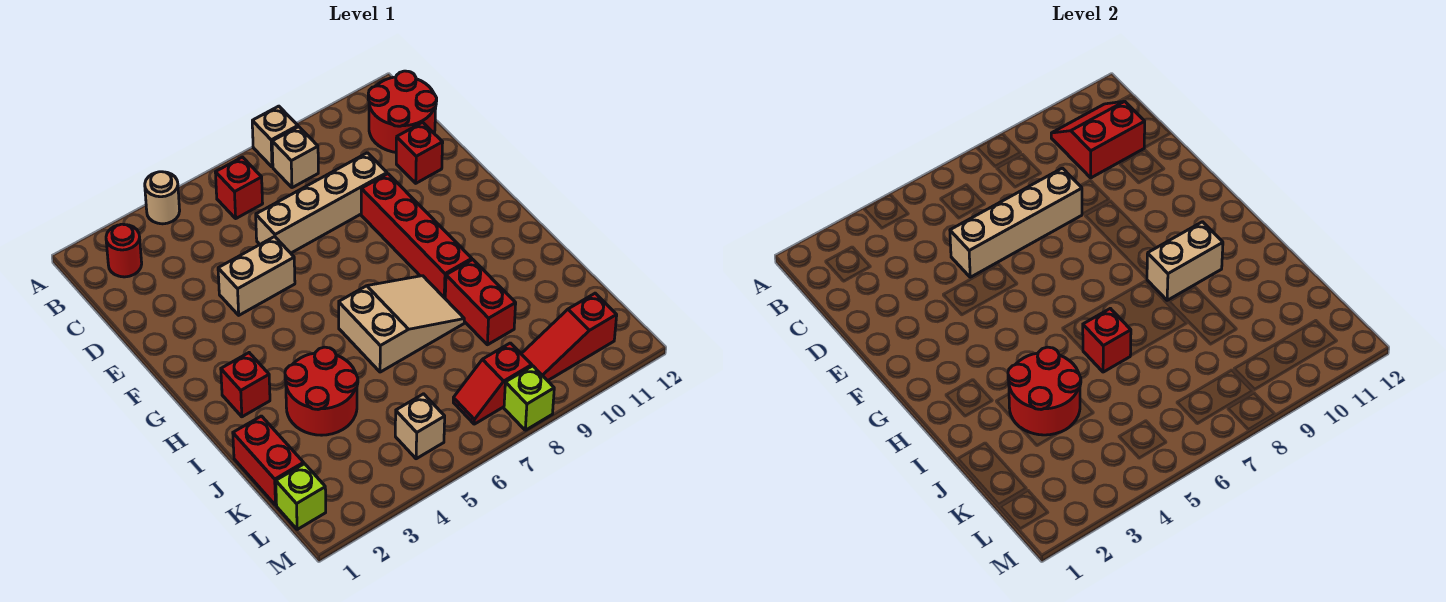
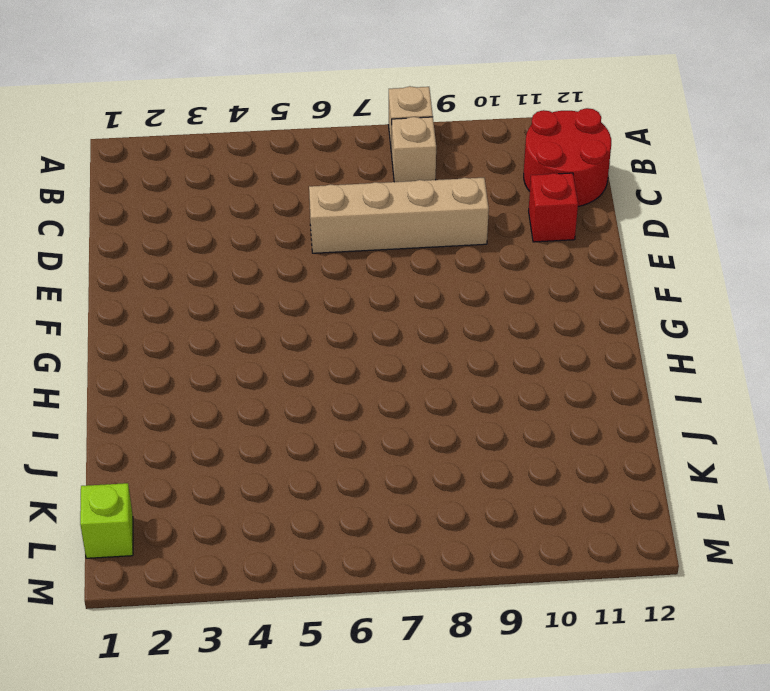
none -> tan round brick A4 level 1
none -> red round brick B2 level 1
none -> red brick B6 level 1

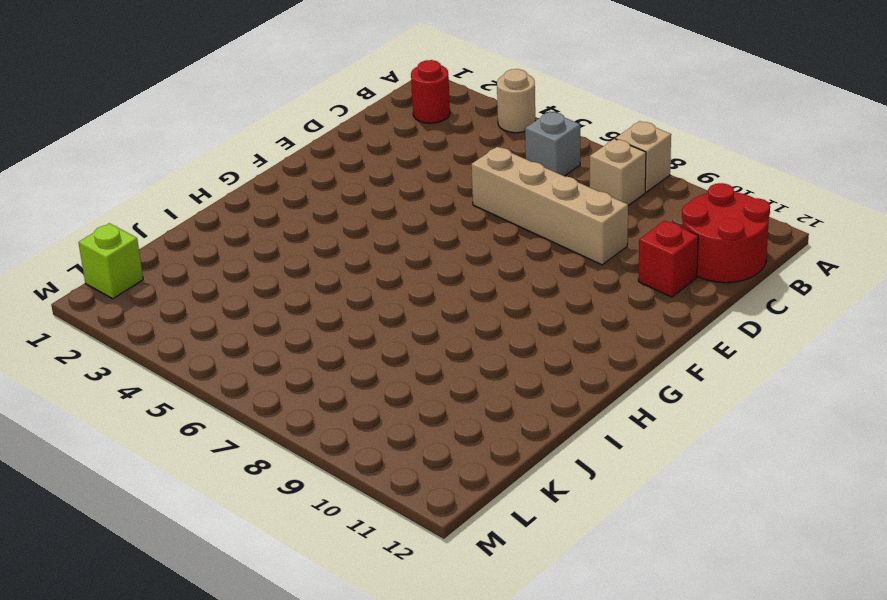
grey brick B6 level 1 -> red brick B6 level 1
none -> tan brick E4:E5 level 1
none -> red brick E9:H9 level 1
none -> red brick H2 level 1

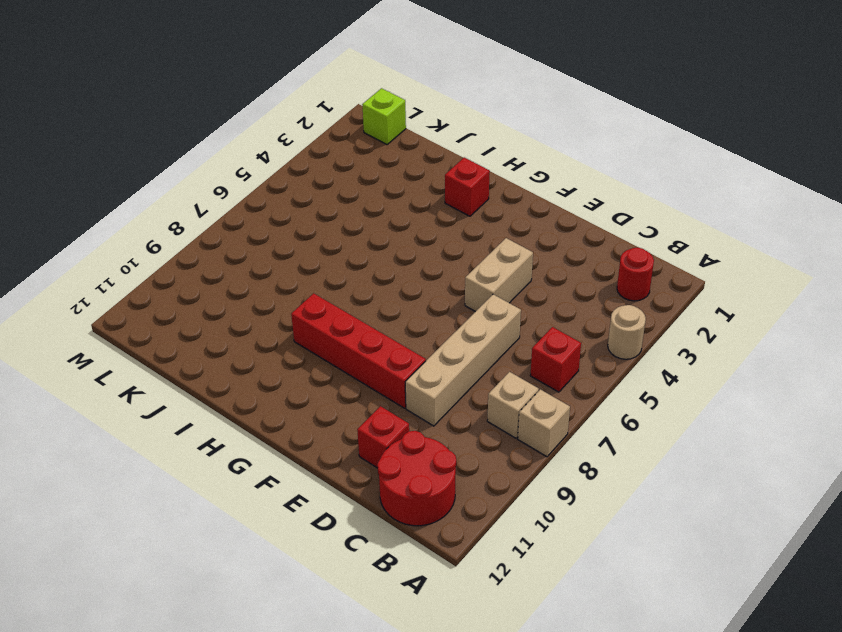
none -> tan slope H6:I8 level 1 top 6
none -> red round brick I3:J4 level 1
none -> red brick I9:J9 level 1

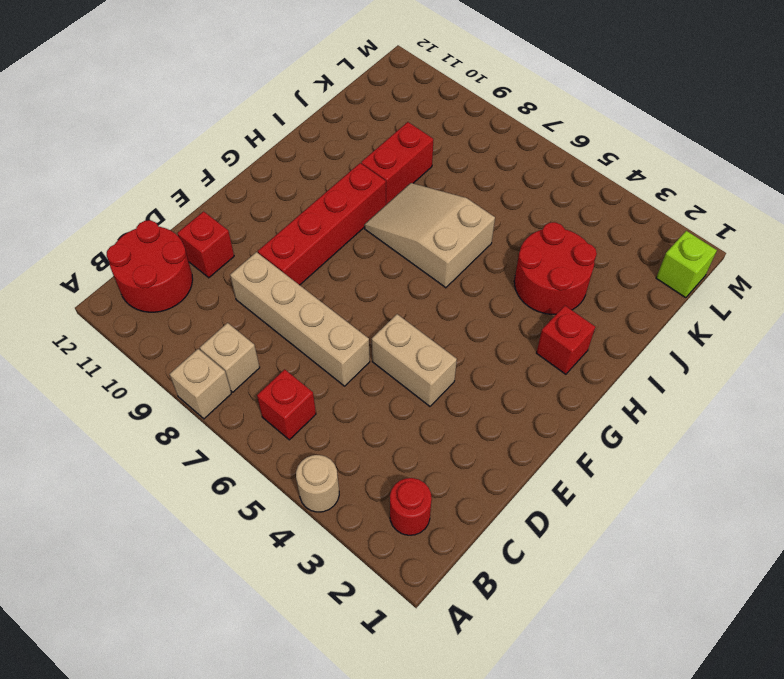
none -> red brick J1:K1 level 1
none -> tan brick L5 level 1
none -> red slope L7:L8 level 1 top 8

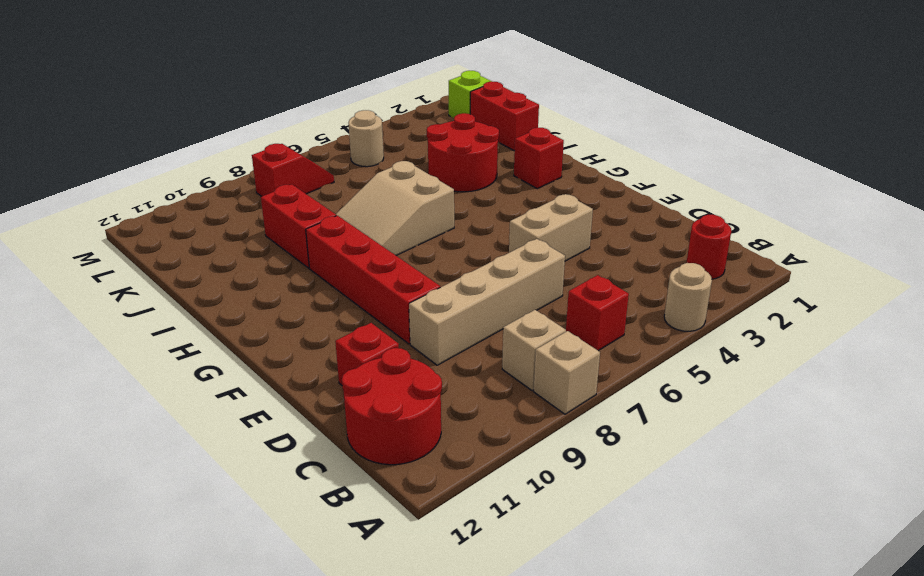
tan round brick L5 level 1 -> tan brick L5 level 1
none -> red slope L9:L11 level 1 top 11
none -> lime brick M8 level 1
none -> red slope B10:C11 level 2 top C

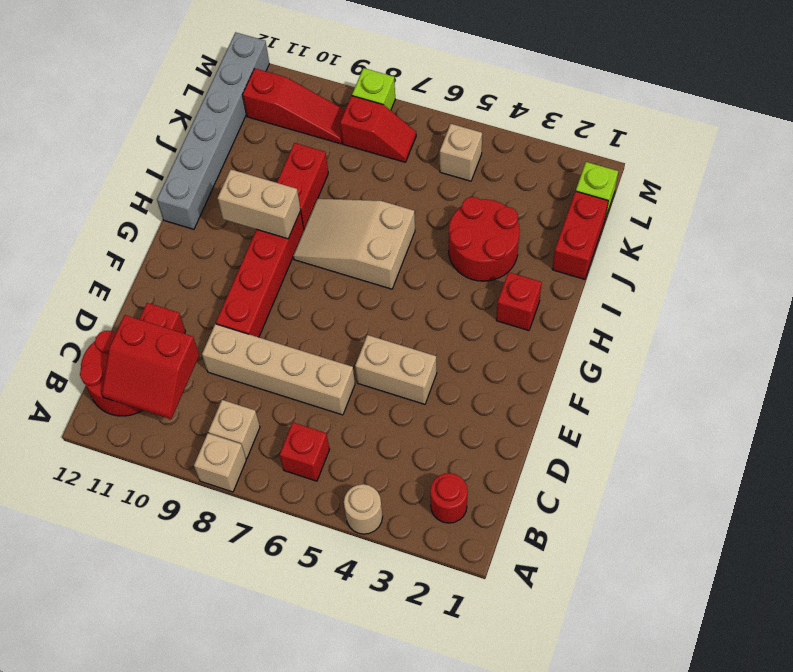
grey brick H12:M12 level 1 -> none
none -> tan brick D5:D8 level 2
none -> red round brick I3:J4 level 2
none -> red brick I6 level 2

